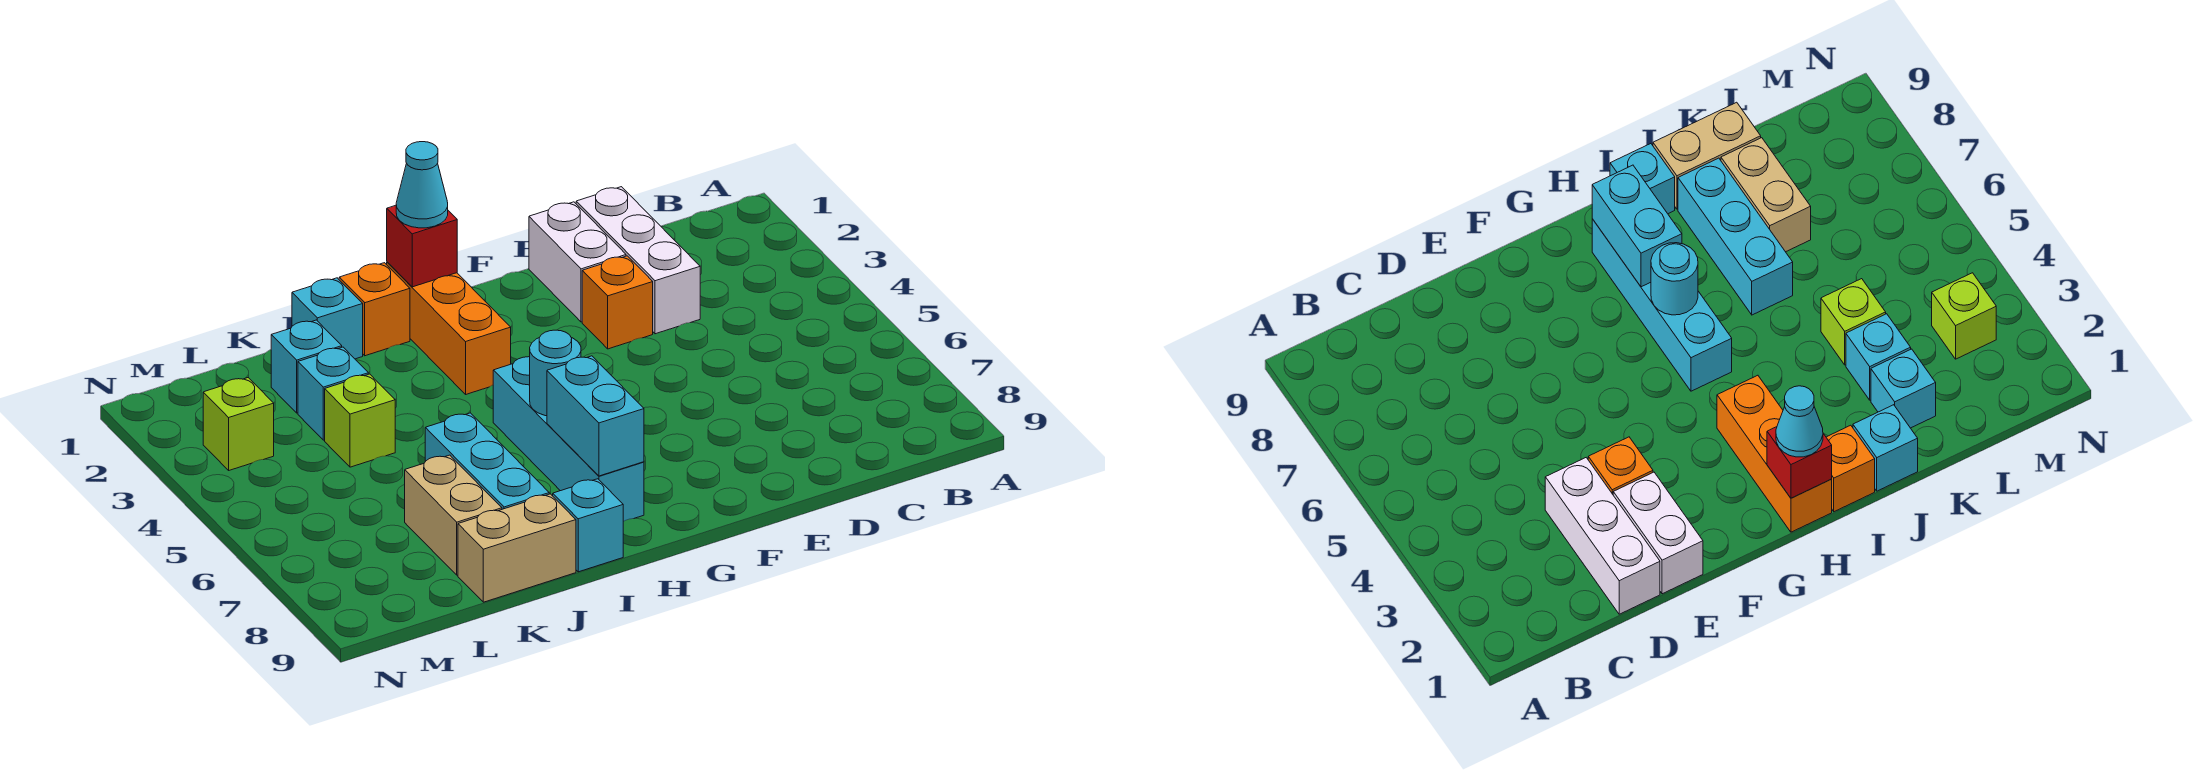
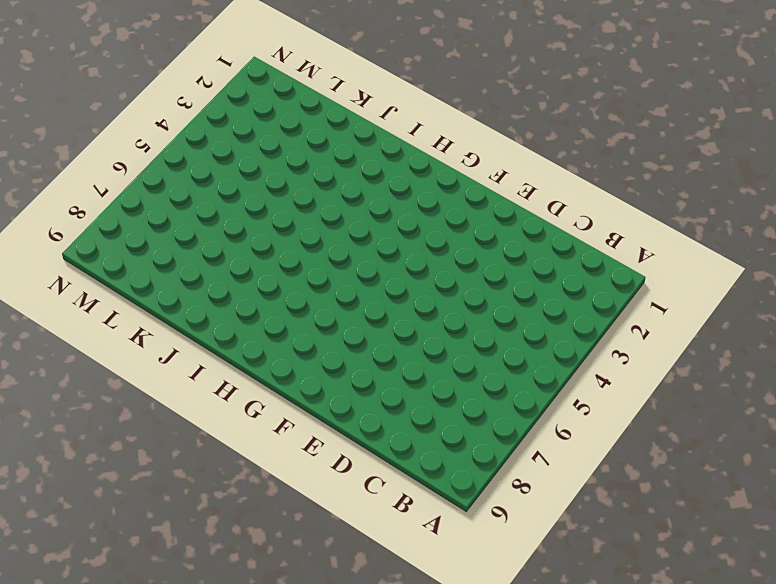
none -> white brick D1:D3 level 1
none -> white brick E1:E2 level 1
none -> orange brick E3 level 1

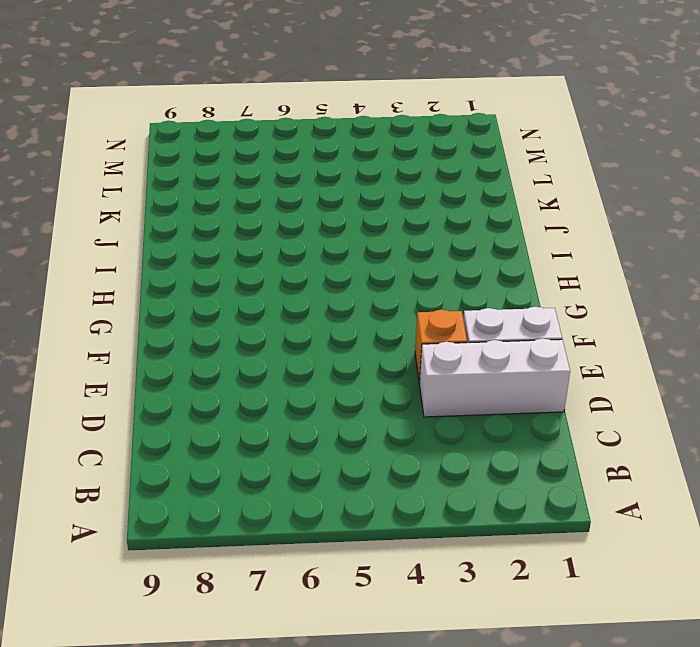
none -> orange brick H1:H3 level 1
none -> cyan brick H5:H8 level 1
none -> orange brick I1 level 1

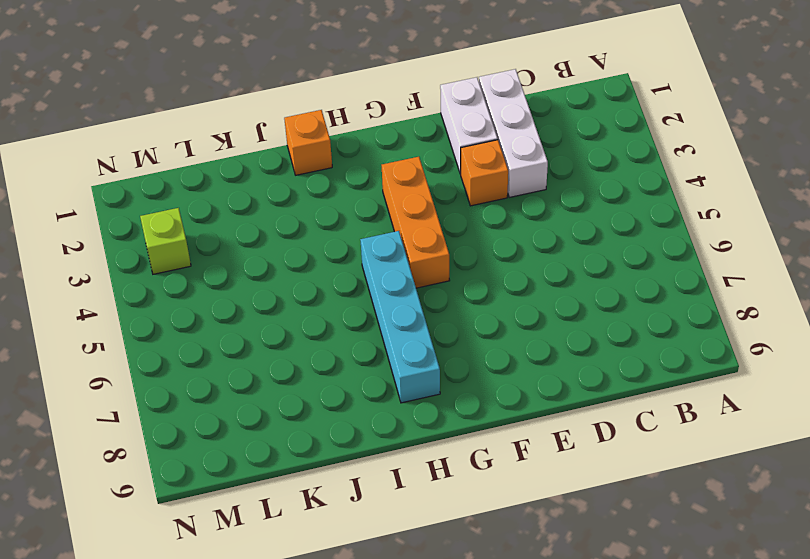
orange brick G3:G5 level 1 -> orange brick H1:H3 level 1
none -> cyan brick I9 level 1
none -> cyan brick J1 level 1
none -> cyan brick J6:J8 level 1

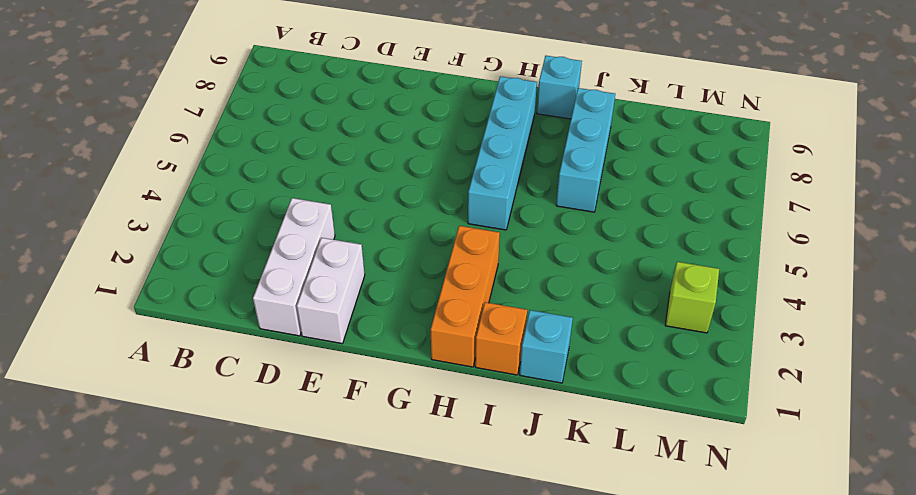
none -> orange brick E3 level 1
none -> tan brick J9:K9 level 1
none -> cyan brick K2 level 1

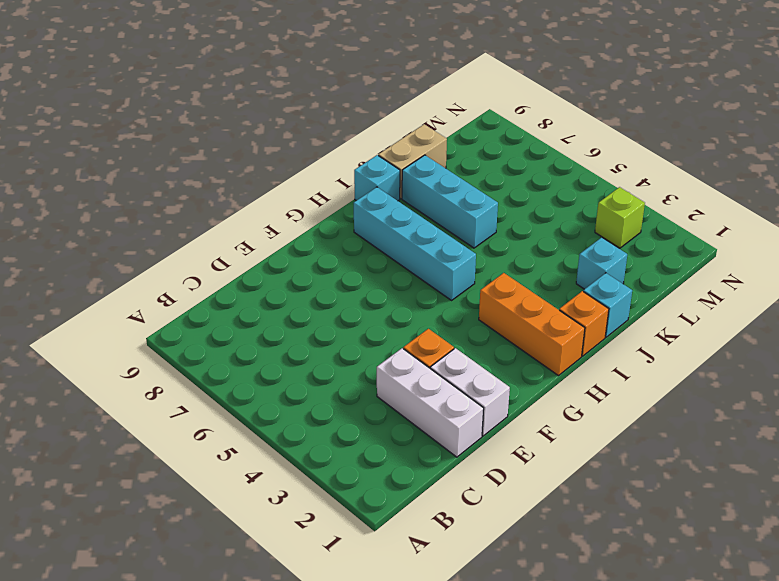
none -> cyan brick K3 level 1
none -> lime brick K4 level 1
none -> tan brick K7:K8 level 1

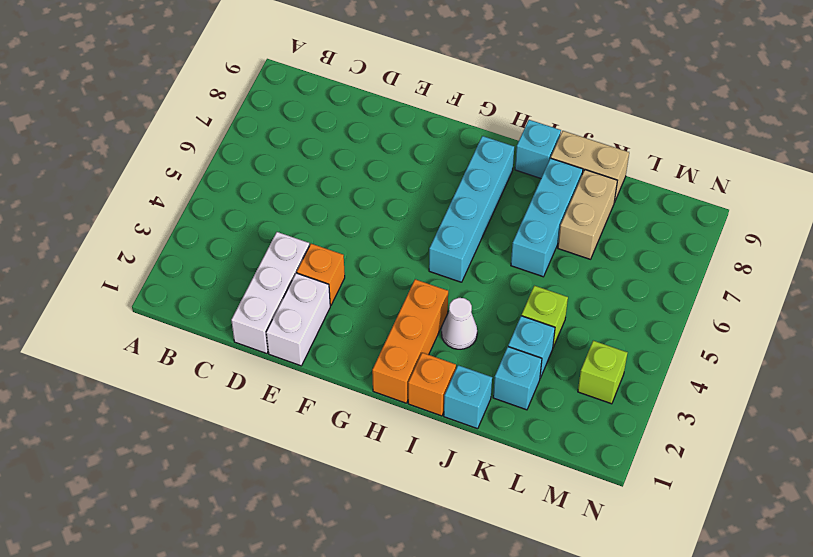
white cone I3 level 1 -> none
none -> red brick H1 level 2
none -> cyan round brick H6 level 2
none -> cyan brick H7:H8 level 2

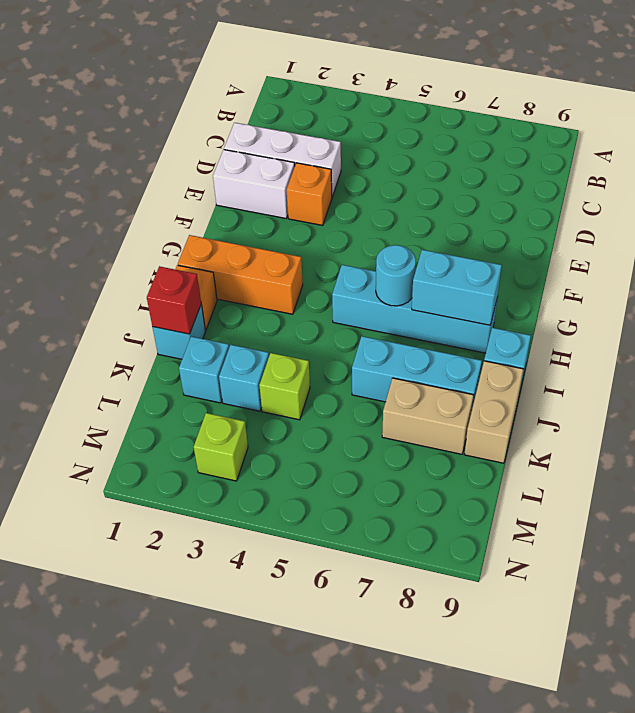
red brick J1 level 2 -> red brick H1 level 2
none -> cyan cone H1 level 3

